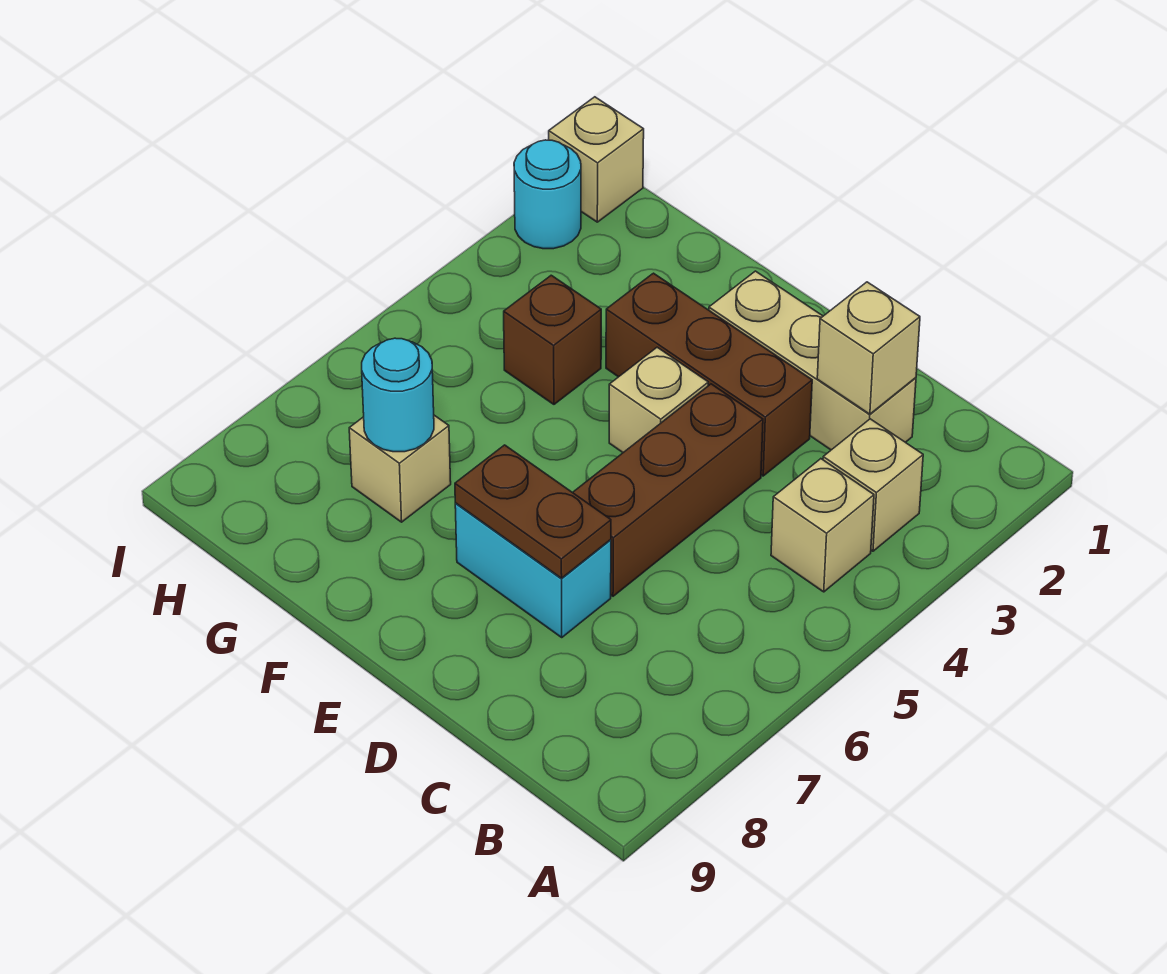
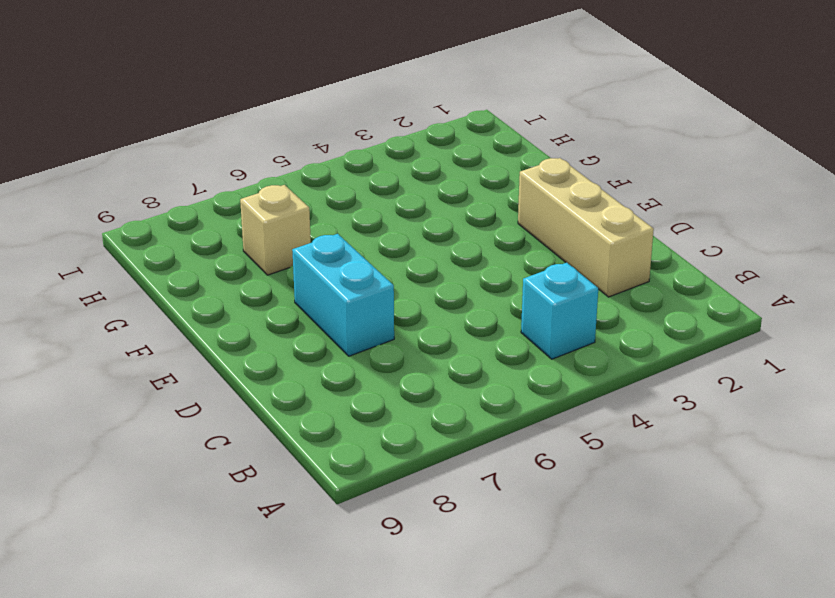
cyan brick B4 level 1 -> tan brick B4 level 1
none -> tan brick B3 level 1
none -> brown brick D3:F3 level 1
none -> brown brick D4:D6 level 1

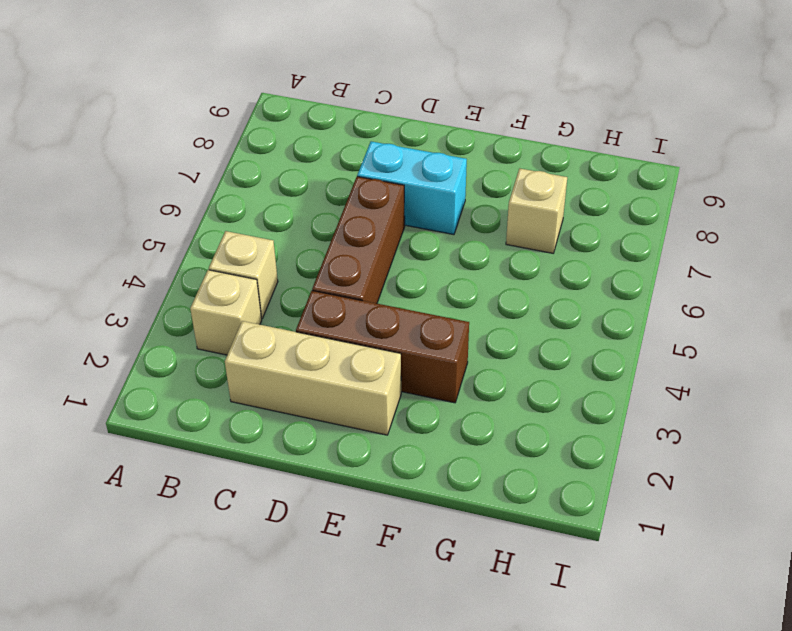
none -> tan brick E4 level 1
none -> brown brick G4 level 1
none -> tan brick I1 level 1

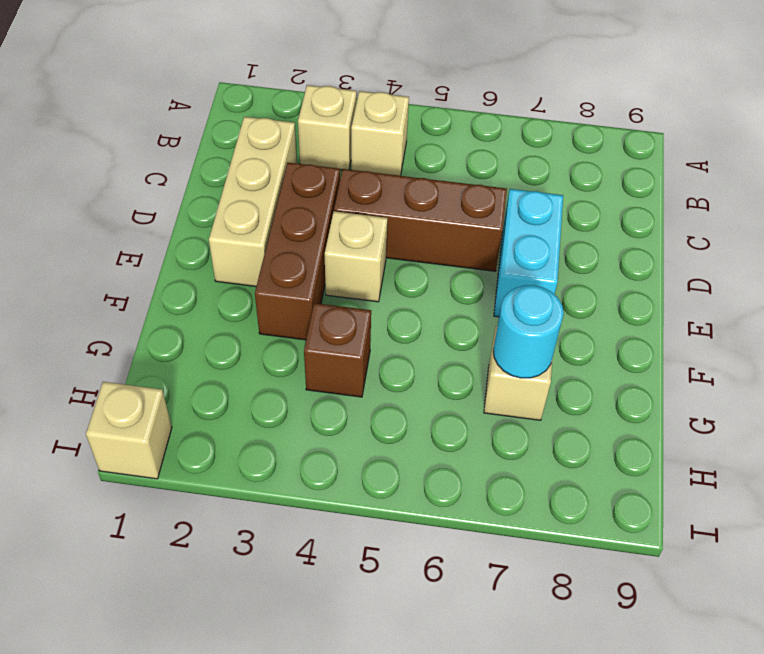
none -> cyan round brick I2 level 1
none -> tan brick C2 level 2
none -> brown plate D7:E7 level 2

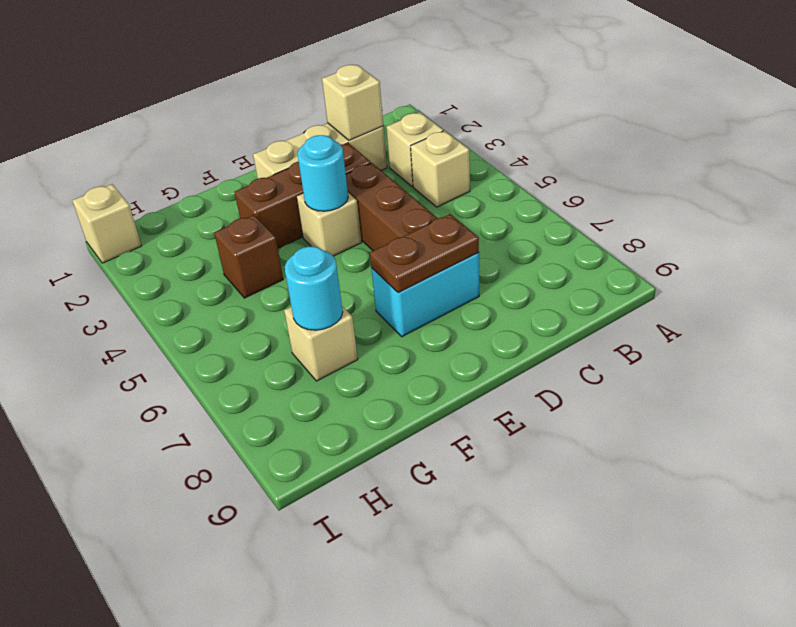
cyan round brick E4 level 2 -> cyan round brick I2 level 1

